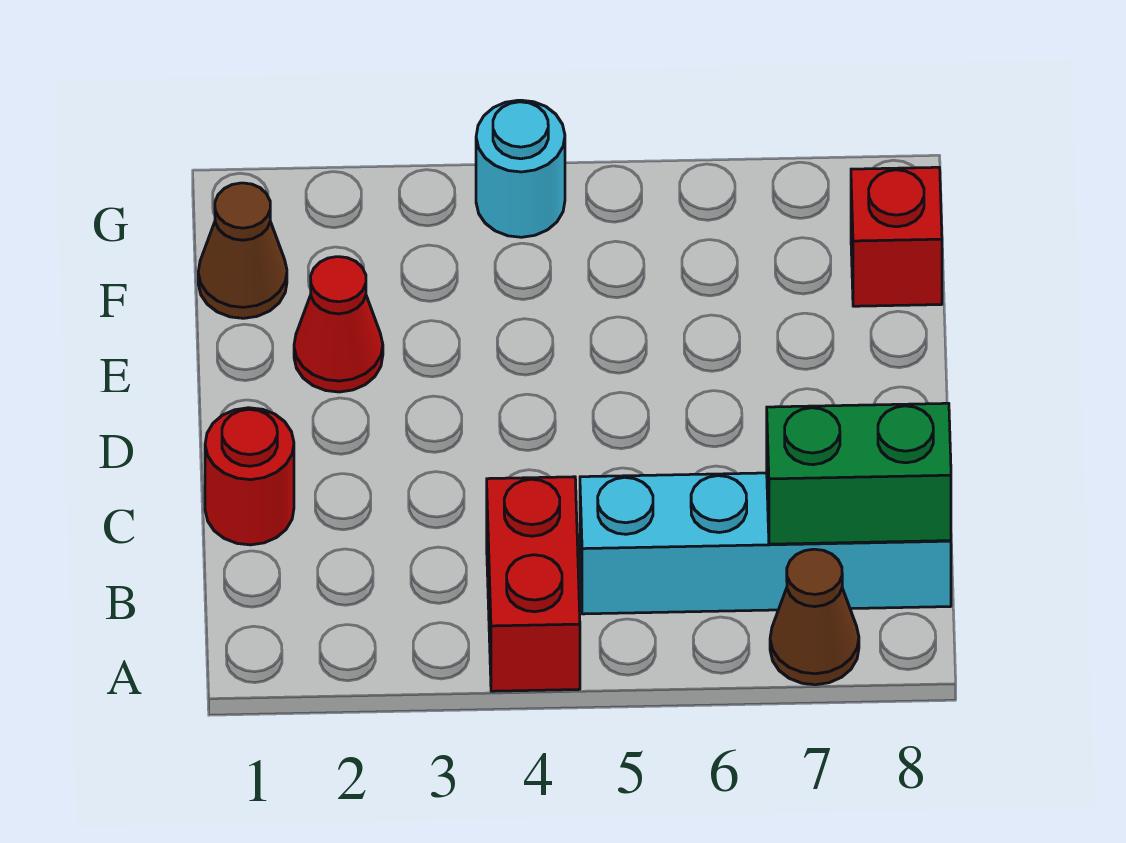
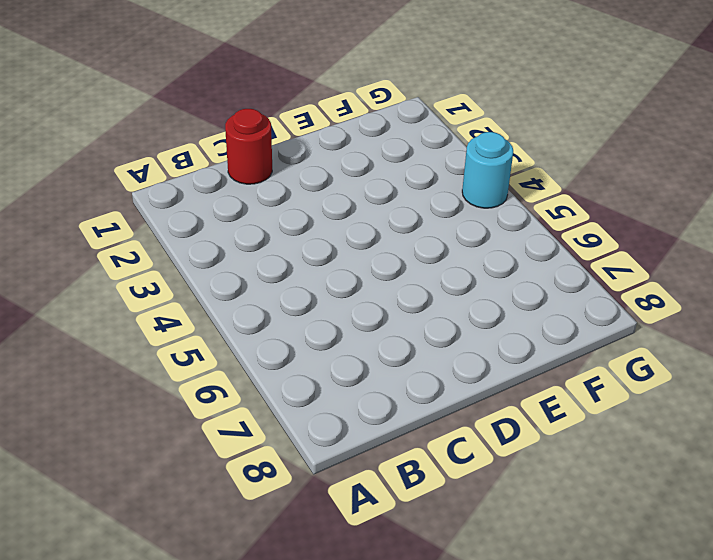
none -> red brick A4:B4 level 1
none -> brown cone A7 level 1

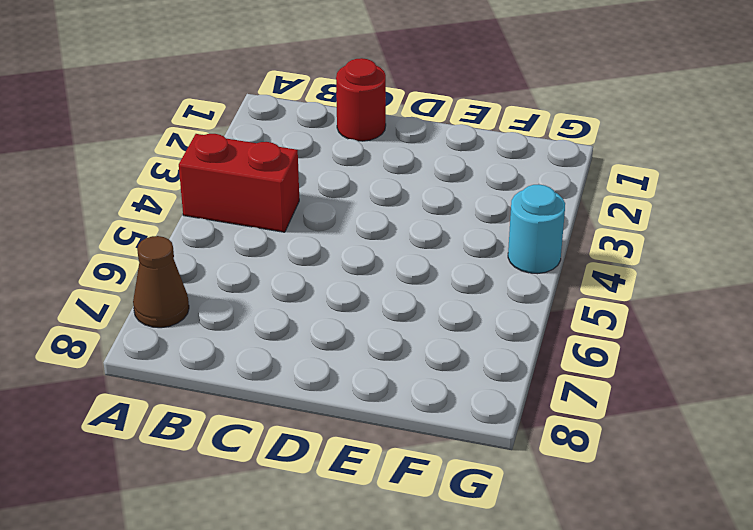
none -> cyan brick B5:B8 level 1
none -> red cone E2 level 1

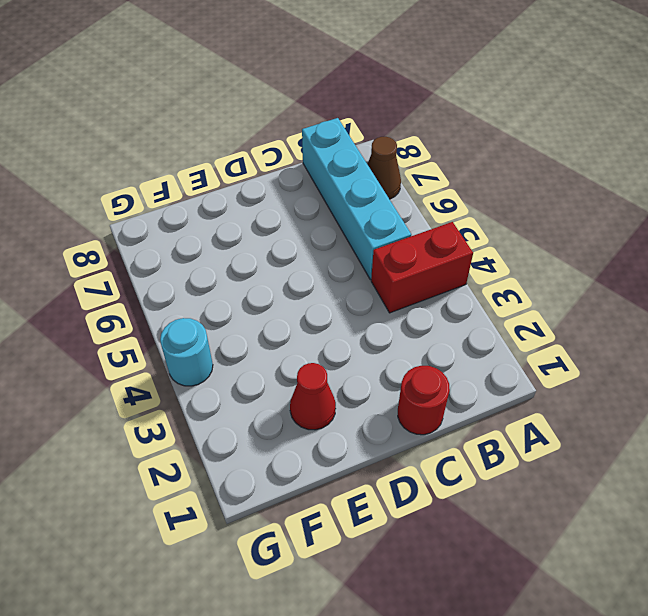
none -> brown cone F1 level 1
none -> red brick F8 level 1

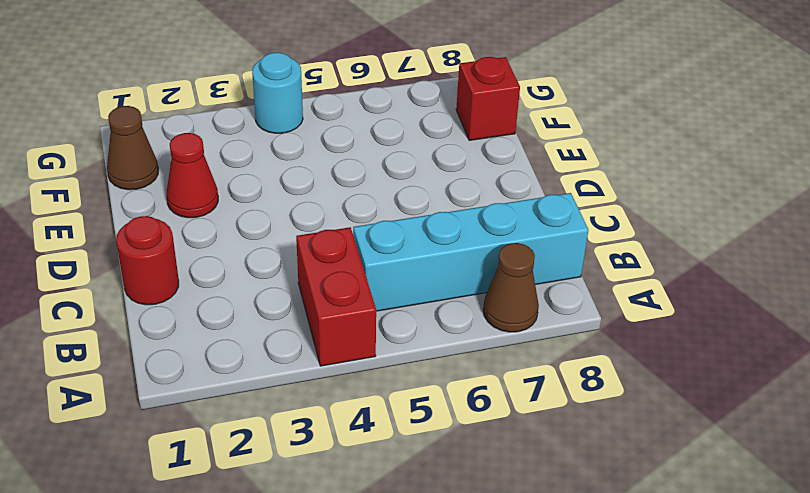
none -> green brick B7:B8 level 2

